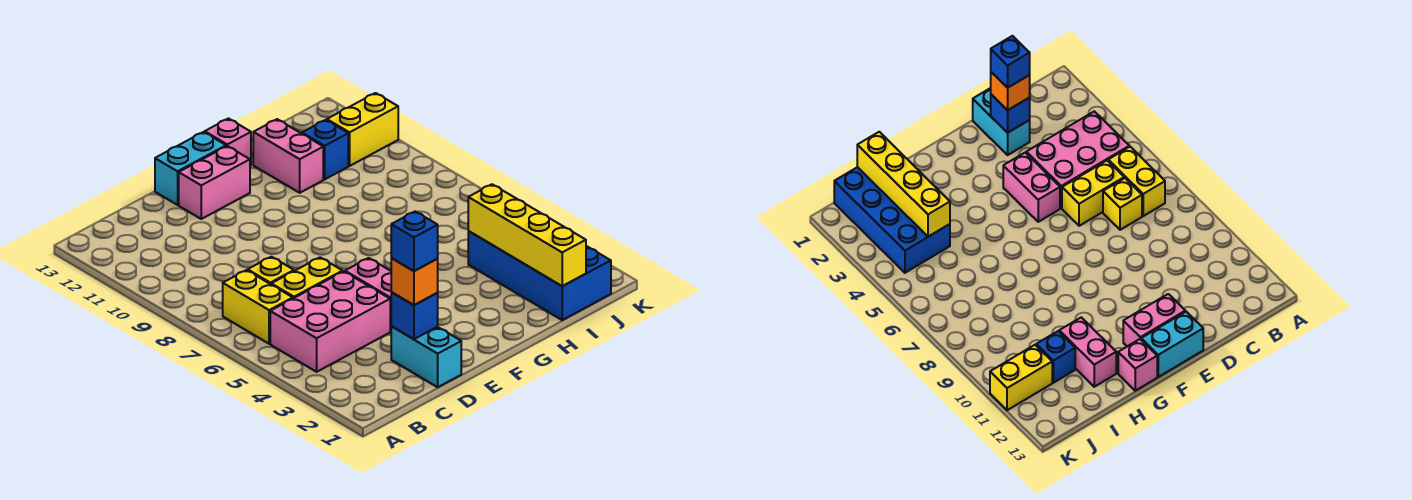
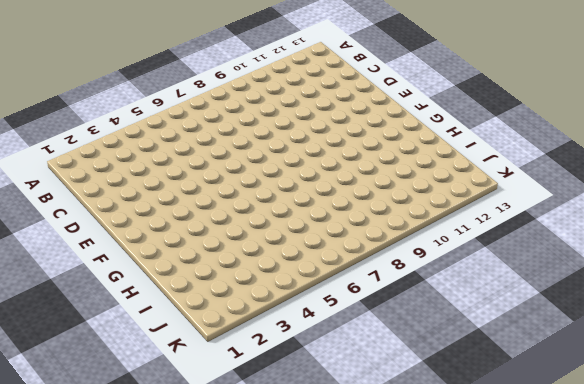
none -> pink brick B4:D5 level 1
none -> yellow brick B6:B7 level 1
none -> yellow brick C6:D6 level 1

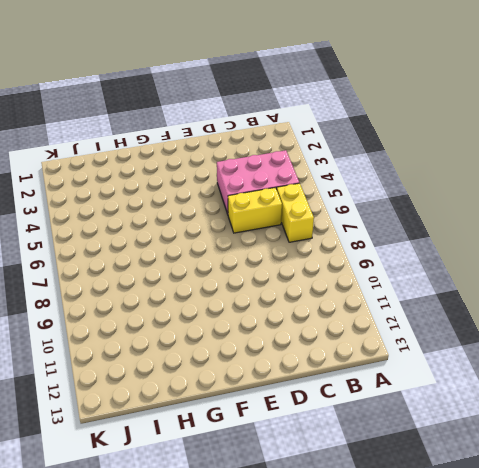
none -> yellow brick C7 level 1
none -> cyan brick D1:D2 level 1
none -> pink brick E4:E5 level 1

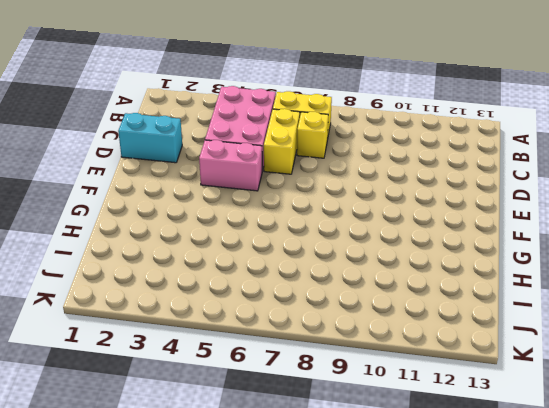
none -> pink brick E12:F12 level 1
none -> cyan brick E13:F13 level 1
none -> pink brick G13 level 1

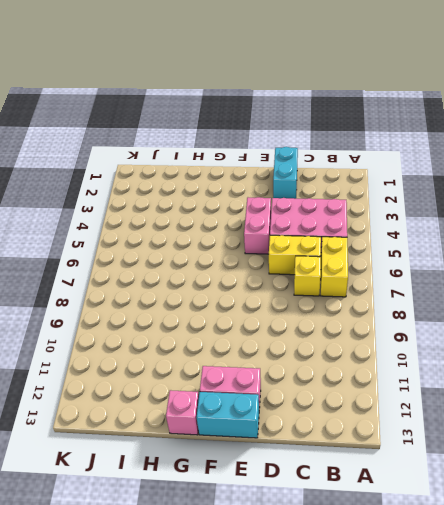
none -> pink brick H11:H12 level 1
none -> blue brick I1:J4 level 1
none -> blue brick I11 level 1

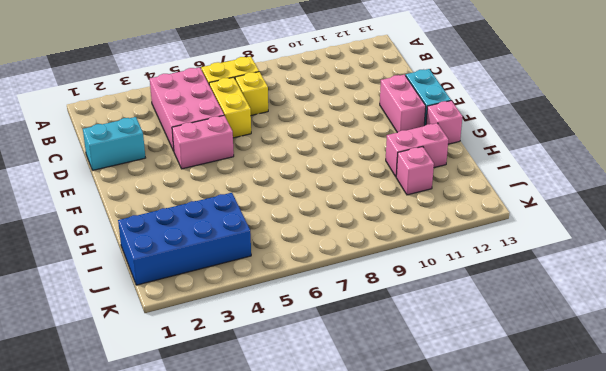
pink brick I11 level 1 -> blue brick I11 level 1
none -> yellow brick J11:K11 level 1
none -> blue brick D2 level 2
none -> yellow brick I1:I4 level 2

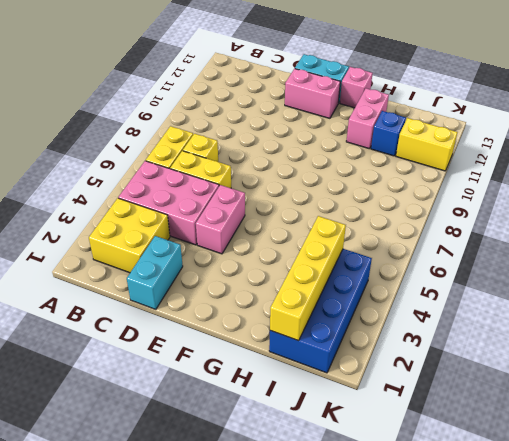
yellow brick B2:C3 level 1 -> none
none -> blue brick D2 level 2
none -> orange brick D2 level 3
none -> blue brick D2 level 4

